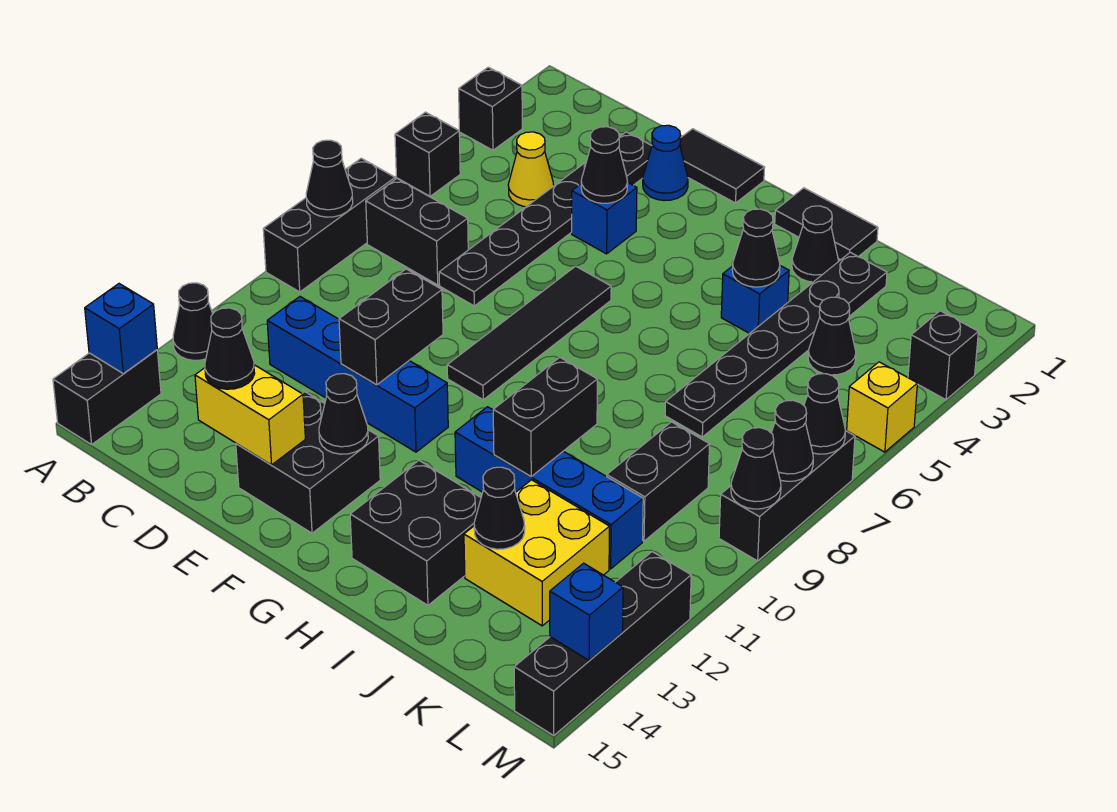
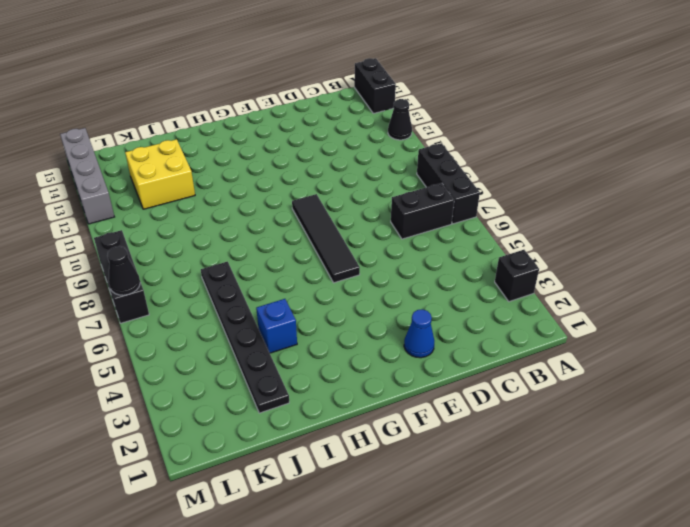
grey brick M12:M15 level 1 -> black brick M12:M15 level 1
none -> black brick A5 level 1
none -> yellow cone C4 level 1
none -> blue brick C11:F11 level 1
none -> black plate D2:D7 level 1

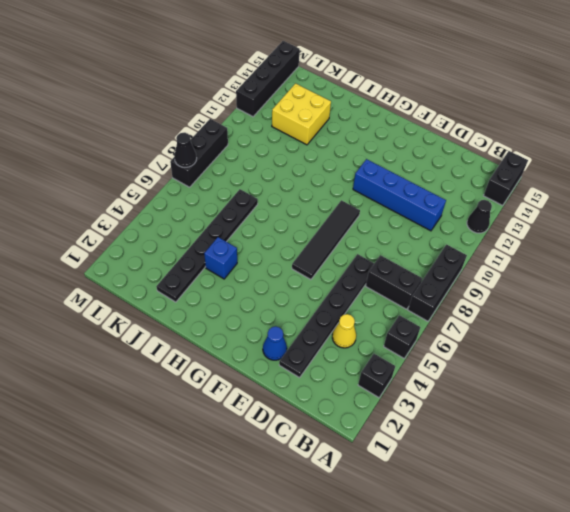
none -> black tile E1:F1 level 1
none -> blue brick E4 level 1
none -> black brick E13:F14 level 1
none -> black tile H1:I1 level 1

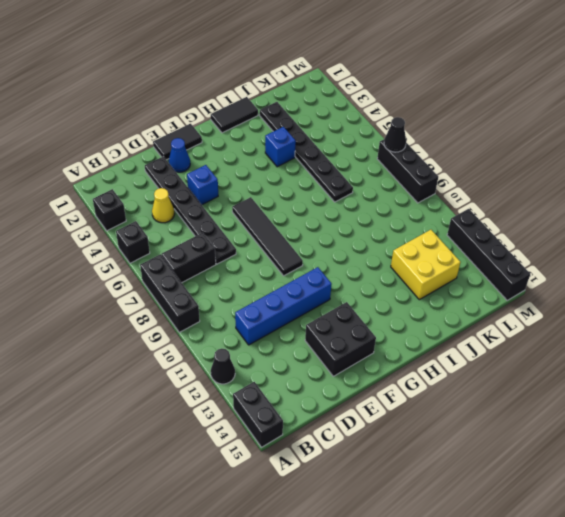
none -> blue brick H11:K11 level 1
none -> black brick H13:I14 level 1
none -> black cone I2 level 1
none -> black cone K4 level 1

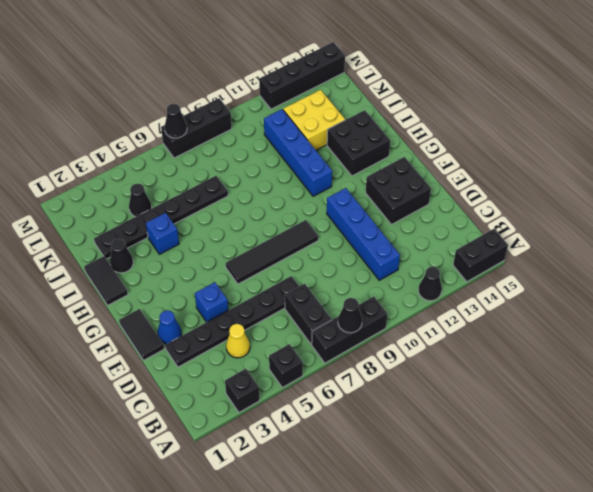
none -> black brick K9:K10 level 1
none -> black brick M3 level 1
none -> yellow brick M5 level 1
none -> blue brick A14 level 2

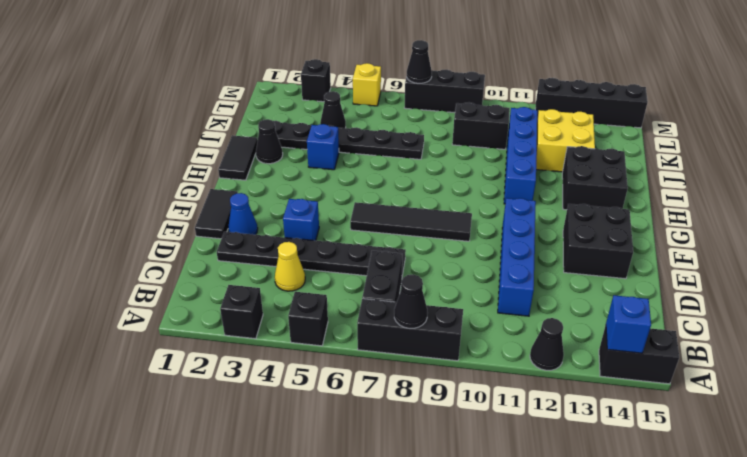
none -> yellow brick D14:E14 level 2
none -> black cone E4 level 2
none -> black brick E10:E11 level 2
none -> black cone F13 level 2

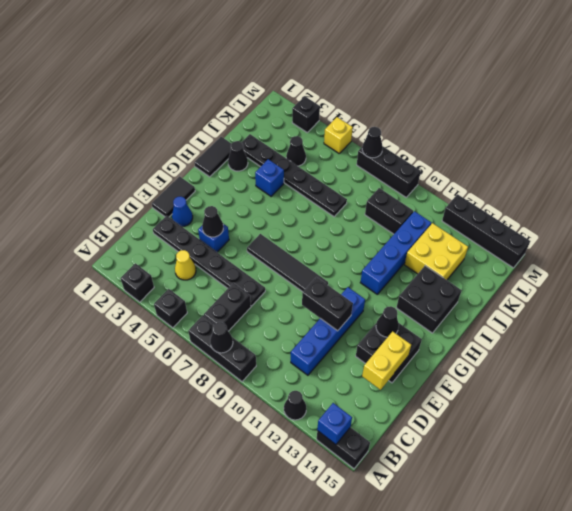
none -> black cone I4 level 2
none -> black brick I10:I11 level 2
none -> black cone J13 level 2
none -> black cone M8 level 2

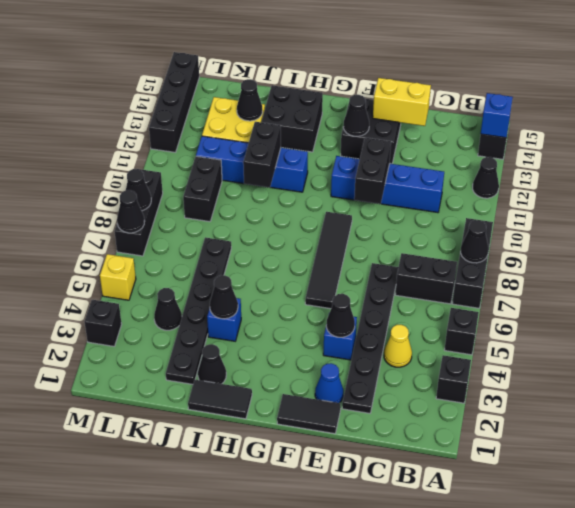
none -> black cone M9 level 2
none -> blue brick M14 level 2
none -> black cone D14 level 3

